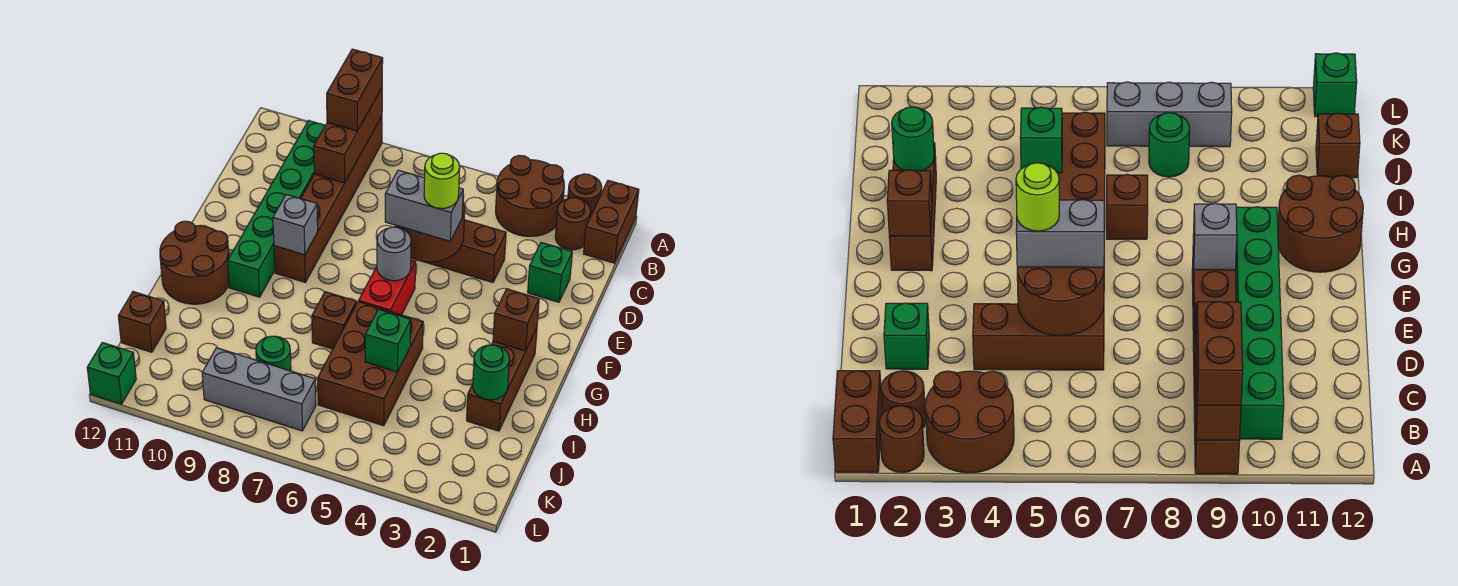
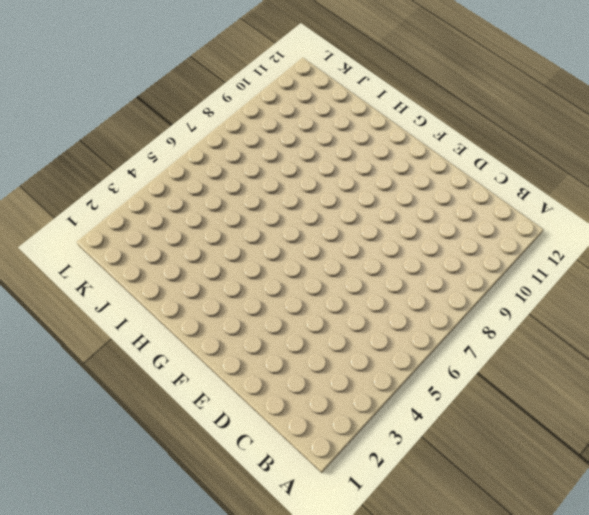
none -> brown brick A1:B1 level 1
none -> brown round brick A2 level 1
none -> brown round brick A3:B4 level 1

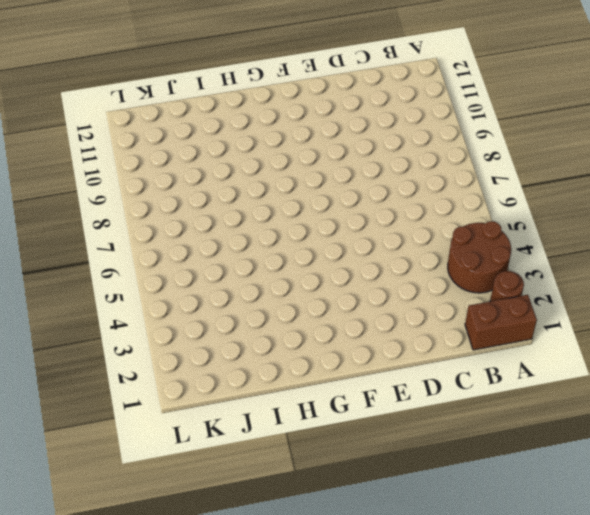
none -> brown brick A9:F9 level 1
none -> brown round brick B2 level 1
none -> green brick B10:G10 level 1

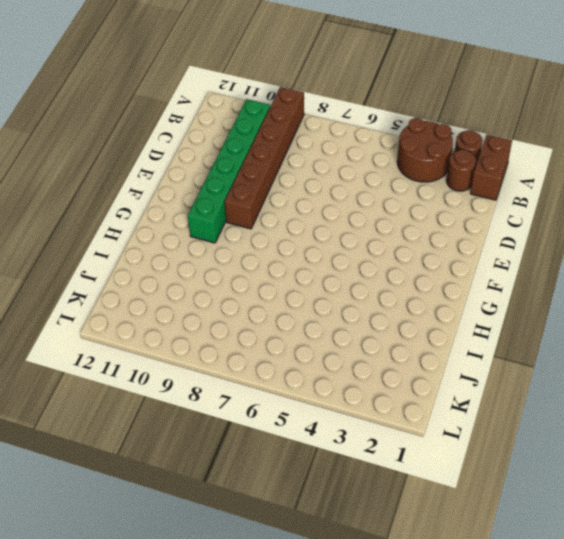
none -> green brick D2 level 1
none -> brown brick D4:D6 level 1
none -> red brick F6:G6 level 1

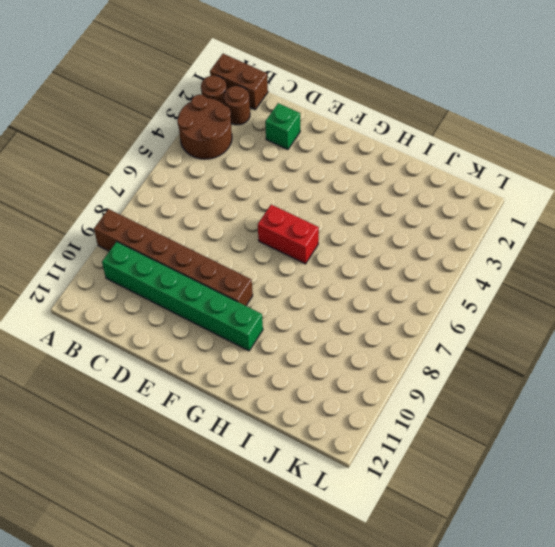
none -> brown brick D4:D6 level 1
none -> brown brick G2:I2 level 1
none -> brown round brick G11:H12 level 1

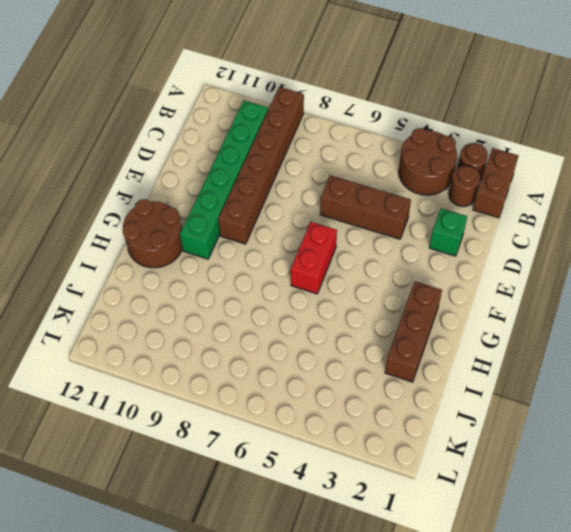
none -> brown brick H5:J6 level 1
none -> brown brick H7 level 1
none -> green round brick J8 level 1

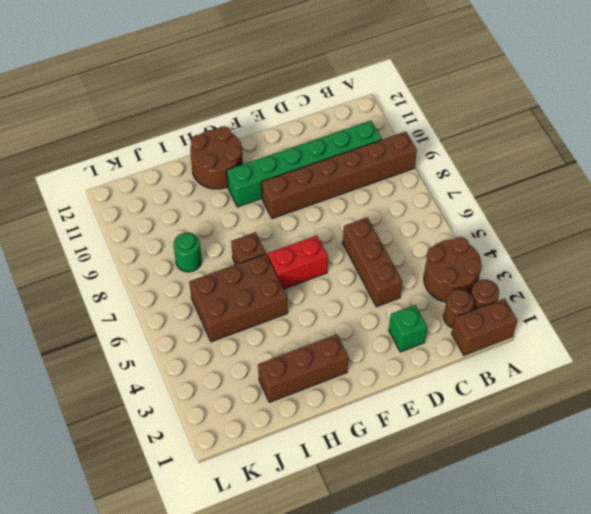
none -> brown brick J12 level 1
none -> grey brick K7:K9 level 1
none -> green brick L12 level 1

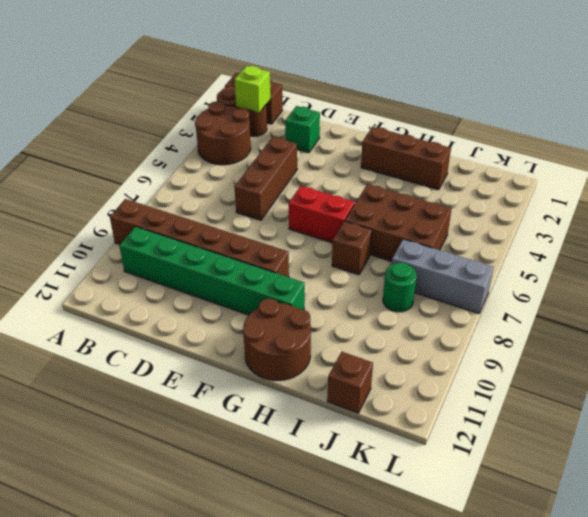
lime brick B2 level 2 -> none
grey brick J7:L7 level 1 -> grey brick K7:K9 level 1
none -> green brick L12 level 1
none -> brown brick A9:C9 level 2
none -> brown round brick D5:E6 level 2

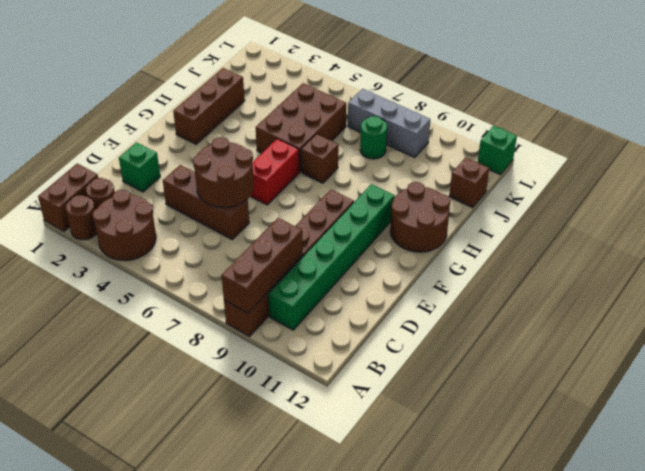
none -> grey round brick F6 level 2
none -> grey brick F9 level 2
none -> brown brick G2 level 2

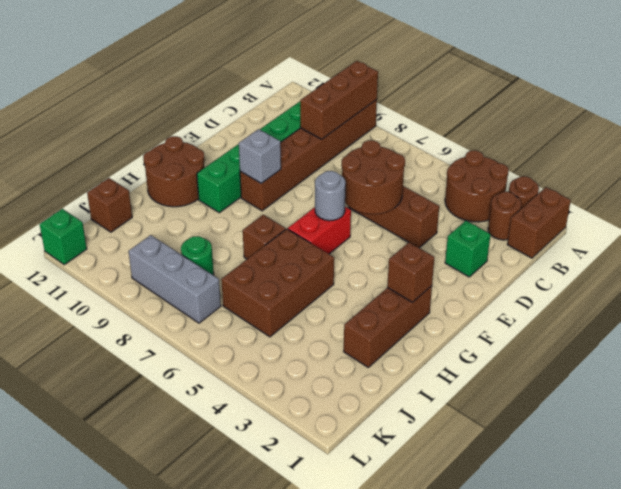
none -> green round brick I2 level 2
none -> green brick I5 level 2
none -> brown brick A9:B9 level 3

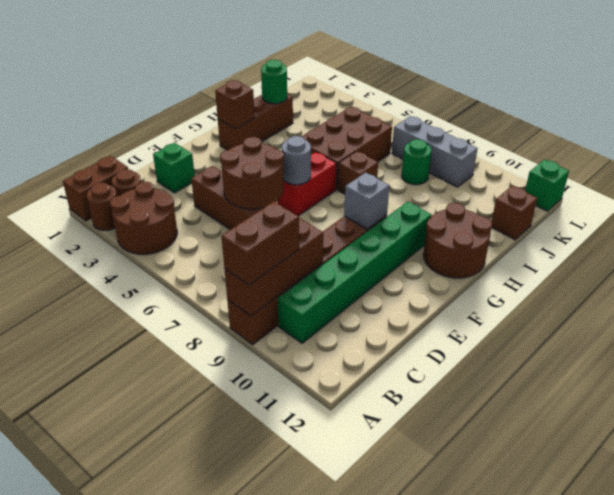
none -> green brick I5 level 2
none -> grey brick E5:E6 level 3
none -> lime round brick E5 level 4

